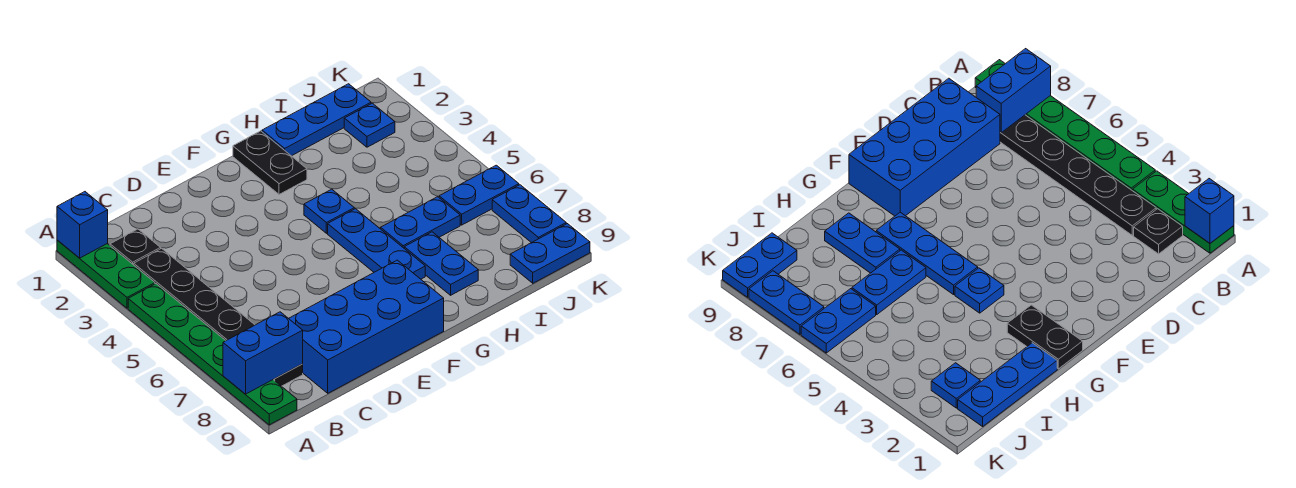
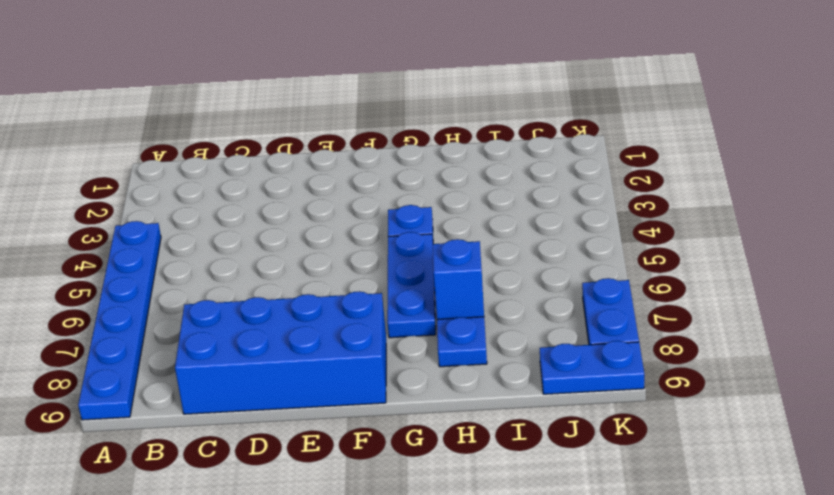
blue plate A4:A9 level 1 -> green plate A4:A9 level 1
blue brick H7 level 2 -> blue brick A1 level 2
none -> green plate A1:A3 level 1
none -> black plate B2 level 1
none -> black plate B3:B8 level 1

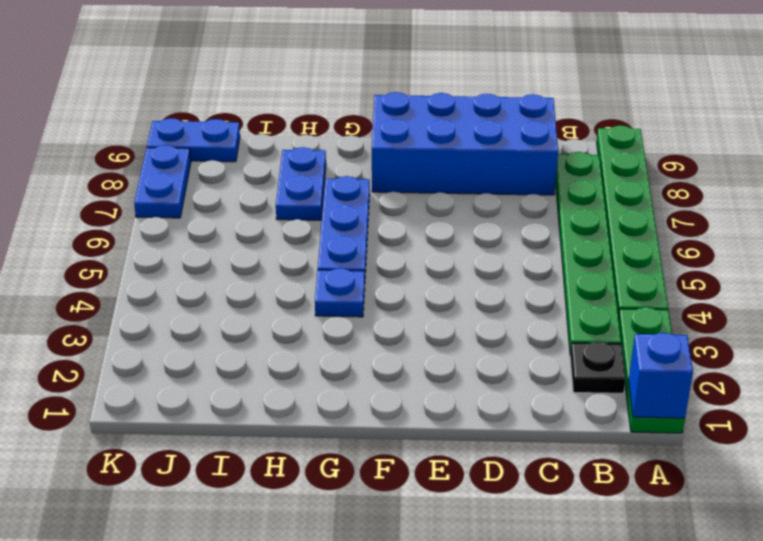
green plate B3:B8 level 1 -> black plate B3:B8 level 1
none -> black plate G1:G2 level 1
none -> blue plate H1:J1 level 1
none -> blue plate H6:I6 level 1

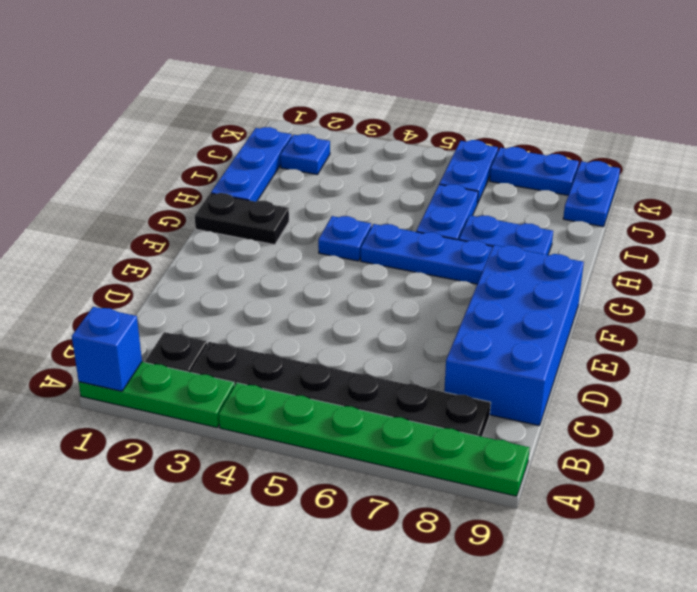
none -> blue brick A8:B8 level 2

